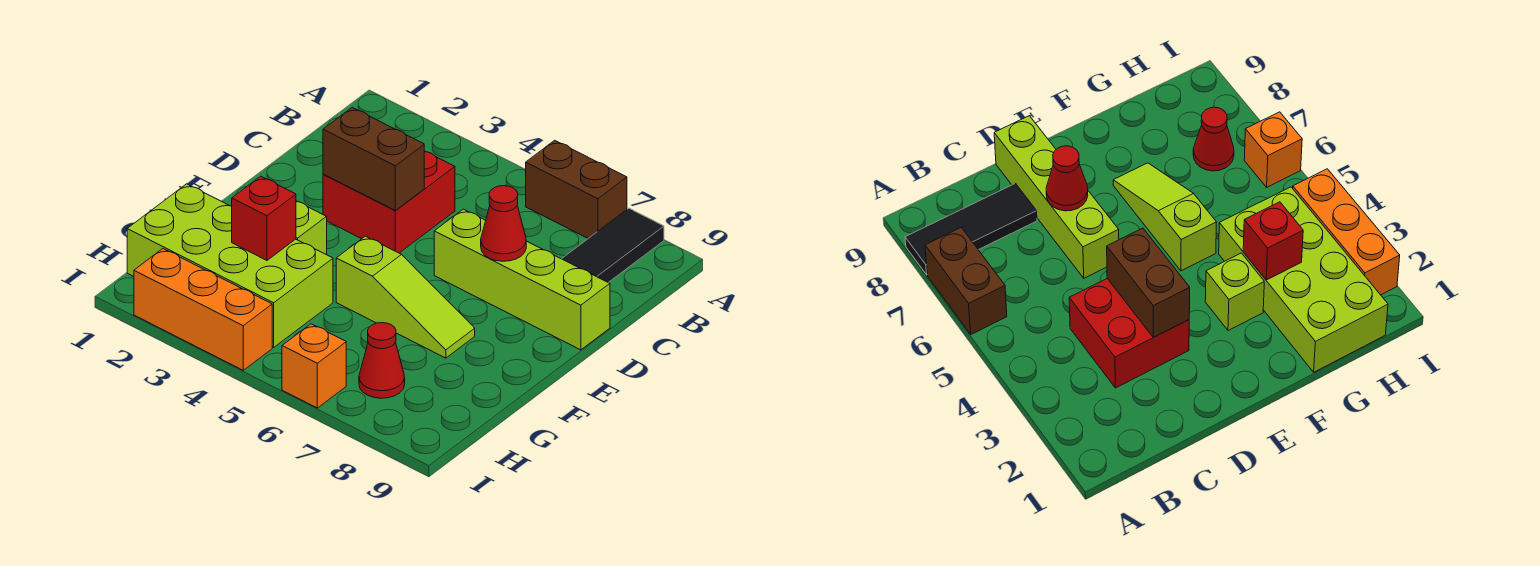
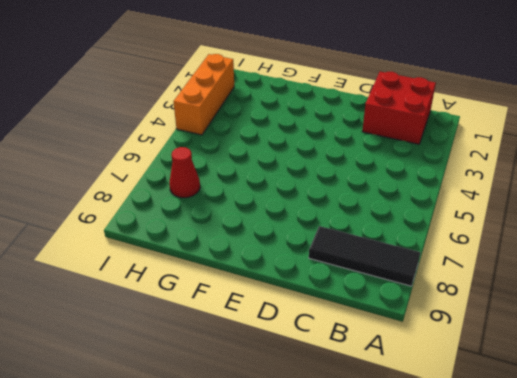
red brick B1:C2 level 1 -> red brick C3:D4 level 1
none -> brown brick A6:A7 level 1
none -> lime brick D6:D9 level 1
none -> lime brick F3 level 1

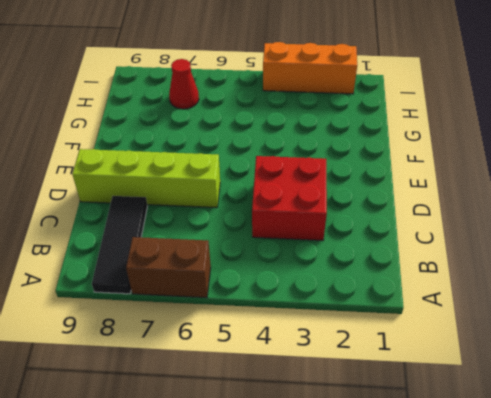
none -> lime brick F3 level 1
none -> lime slope F5:F7 level 1 top 5
none -> lime brick G1:H4 level 1

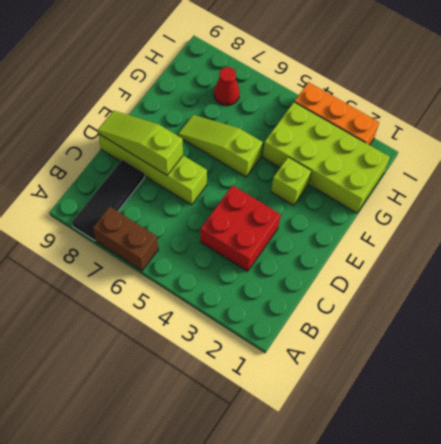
lime slope D7:D9 level 2 top 7 -> red cone D7 level 2
none -> orange brick I6 level 1
none -> brown brick D3:D4 level 2
none -> red brick G3 level 2

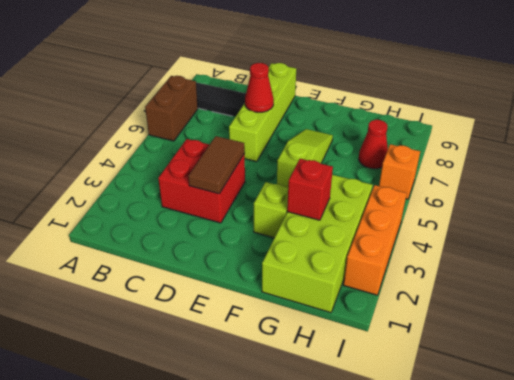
brown tile D3:D4 level 2 -> brown brick D3:D4 level 2

